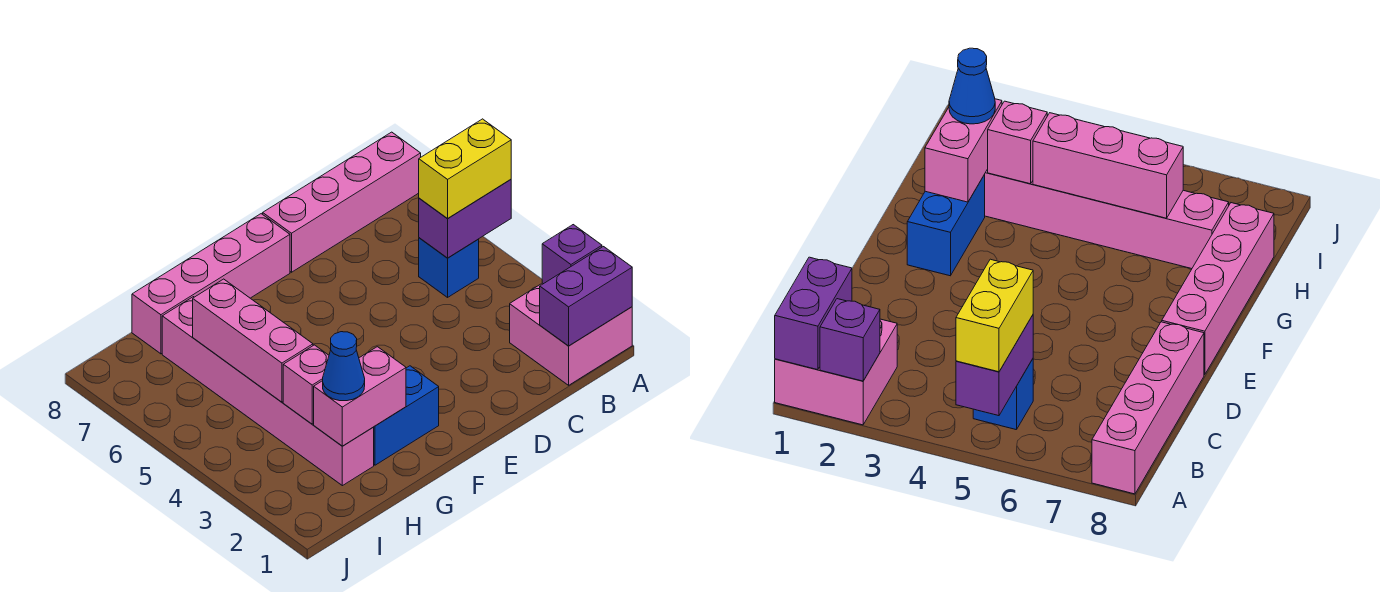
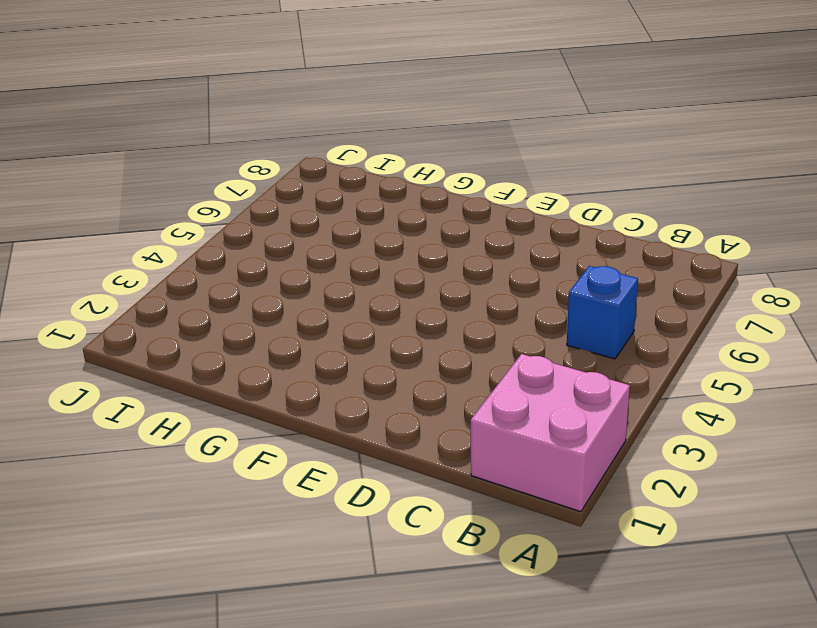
none -> pink brick A8:D8 level 1
none -> pink brick E8:H8 level 1
none -> blue brick F2:G2 level 1

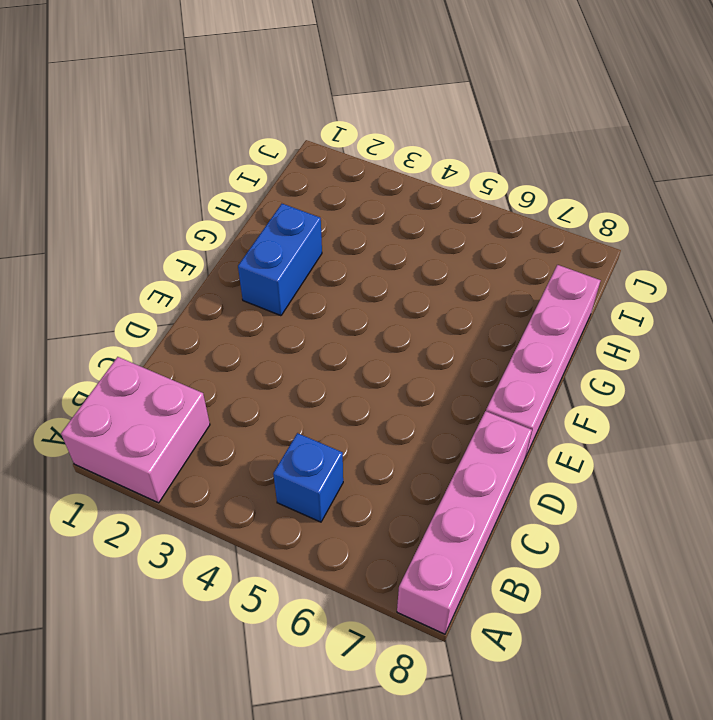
none -> pink brick H2:H7 level 1
none -> purple brick A1:B1 level 2
none -> purple brick A2 level 2

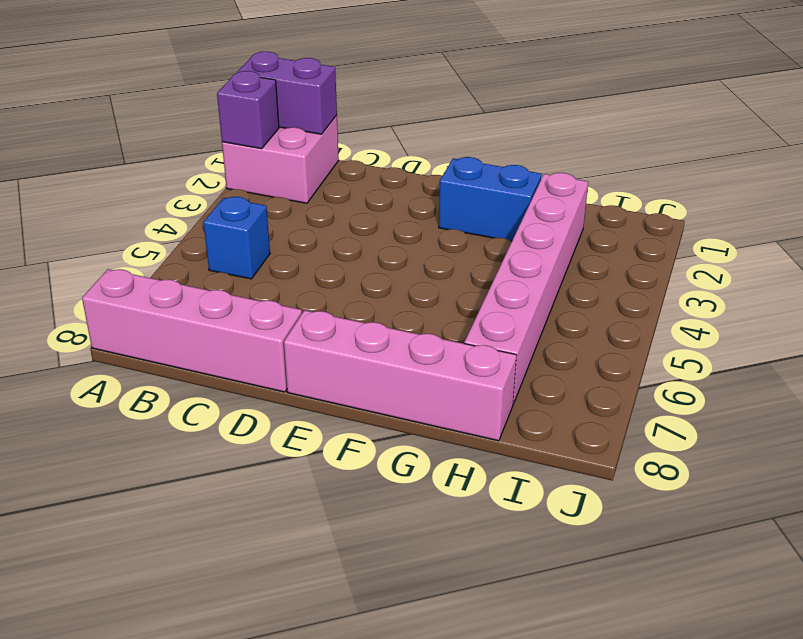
none -> purple brick A5:B5 level 2
none -> pink brick G2:H2 level 2
none -> pink brick H3 level 2

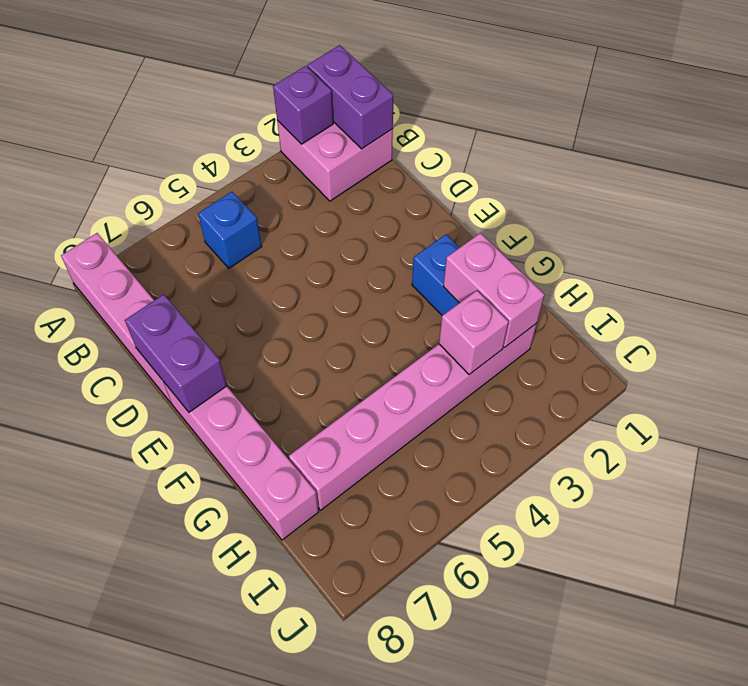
purple brick D8:E8 level 2 -> purple brick A5:B5 level 2
none -> pink brick H4:H6 level 2
none -> yellow brick A5:B5 level 3
none -> blue cone H2 level 3

